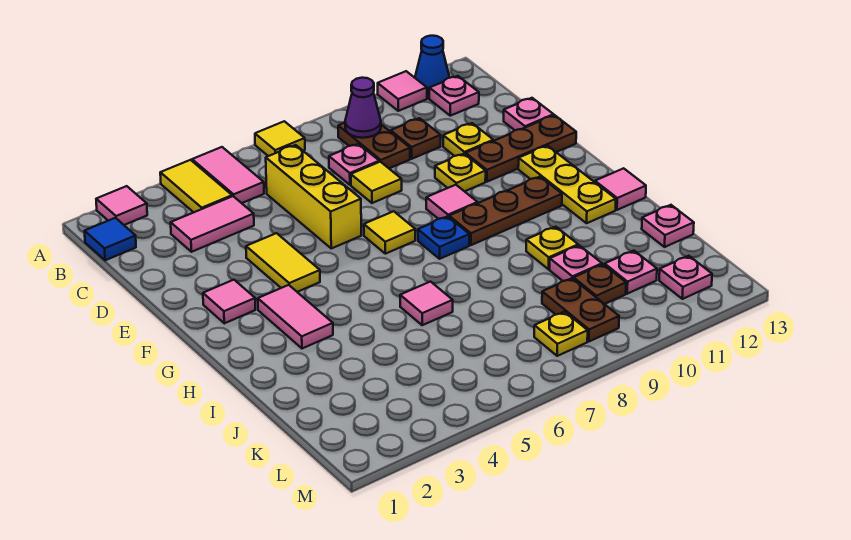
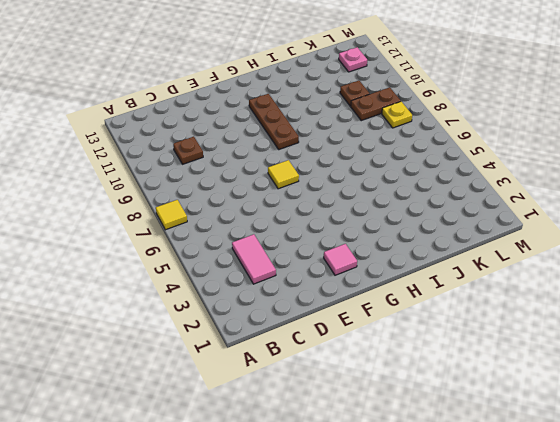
none -> pink tile A2 level 1
none -> yellow tile A4:B4 level 1
none -> pink tile A5:B5 level 1
none -> pink tile A11 level 1

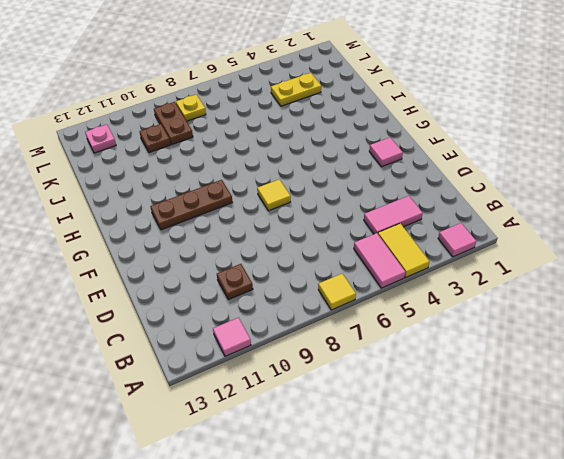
yellow plate K3:K4 level 1 -> none
none -> blue cone A12 level 1
none -> blue tile B1 level 1
none -> brown plate B9:C9 level 1
none -> pink plate B12 level 1

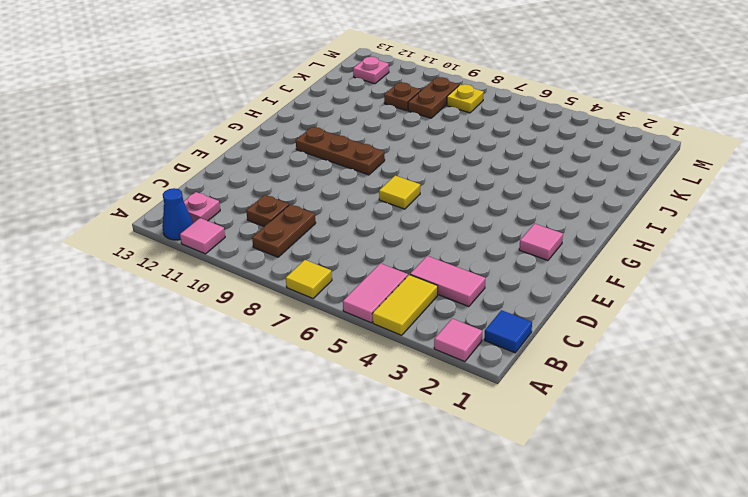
none -> yellow brick C6:E6 level 1
none -> pink plate C8 level 1
none -> yellow tile D8 level 1
none -> yellow plate D11 level 1

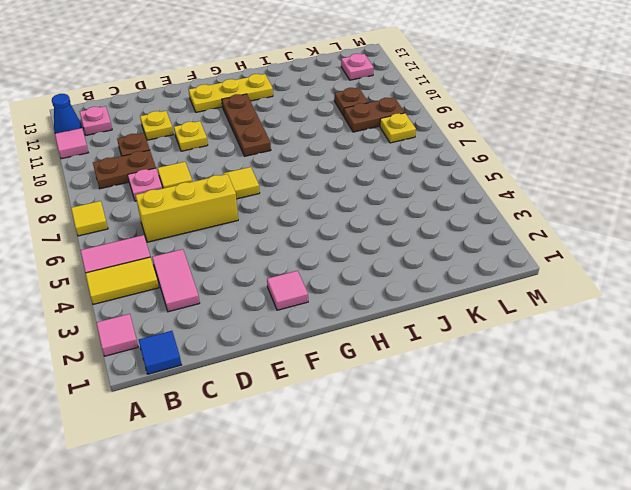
none -> pink plate D13 level 1
none -> yellow tile E4:F4 level 1
none -> brown plate E11:E13 level 1
none -> pink tile F9 level 1

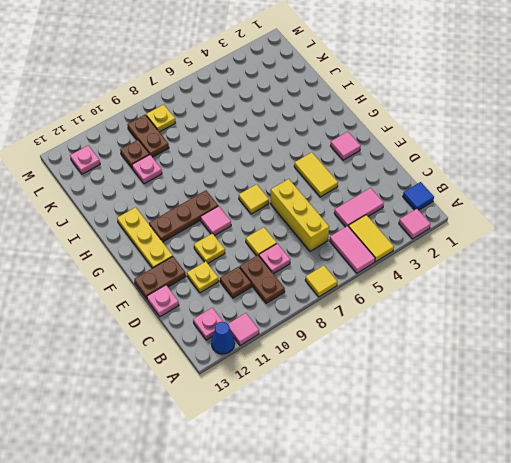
brown plate E12:E13 level 1 -> brown plate E11:E13 level 1
none -> pink tile G3:H3 level 1
none -> blue plate G8 level 1
none -> pink tile H13 level 1
none -> pink tile I6 level 1

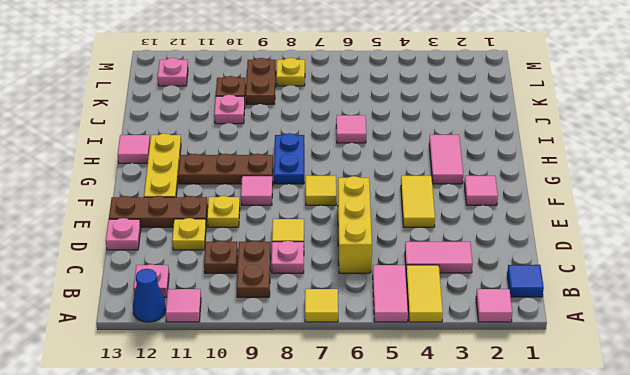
blue plate G8:H8 level 1 -> blue plate G8 level 1
none -> yellow plate I10 level 1
none -> pink plate J13 level 1
none -> pink plate K11 level 1
none -> purple cone B9 level 2

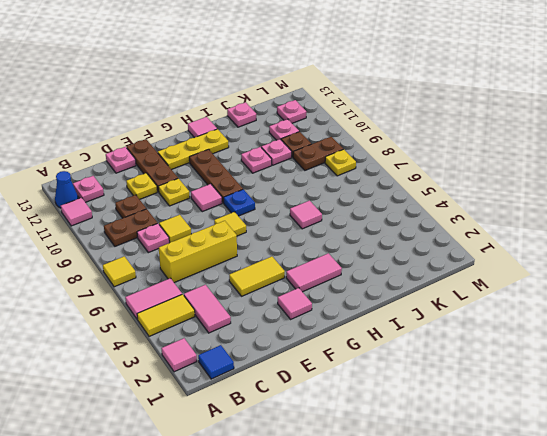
pink plate I10 level 1 -> yellow plate I10 level 1
none -> purple cone B9 level 2

